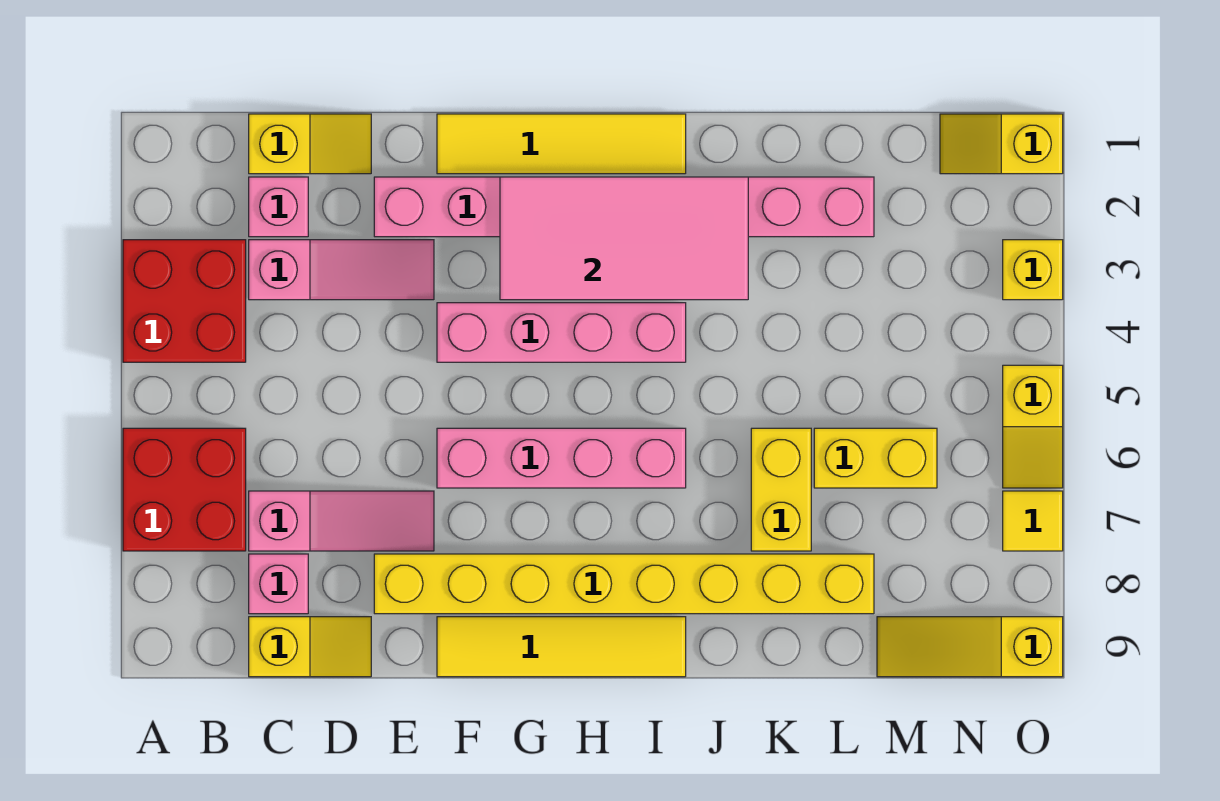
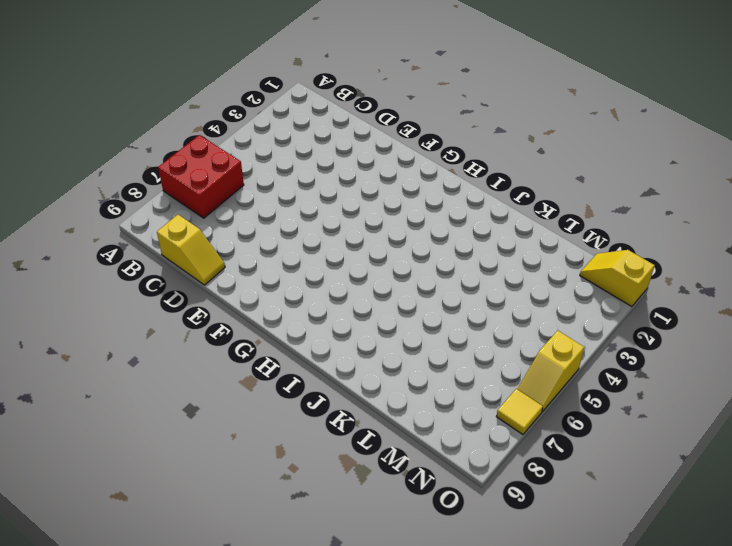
none -> red brick A3:B4 level 1
none -> yellow slope C1:D1 level 1 top C
none -> pink brick C2 level 1

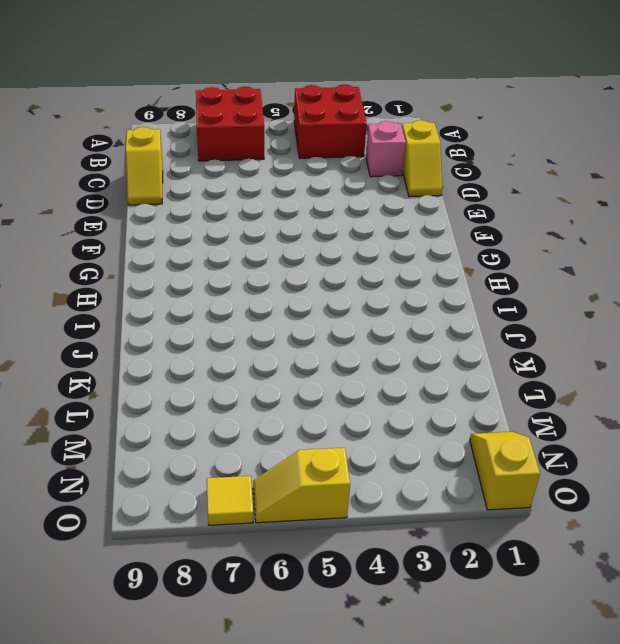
none -> pink slope C3:E3 level 1 top C
none -> pink slope C7:E7 level 1 top C
none -> pink brick C8 level 1

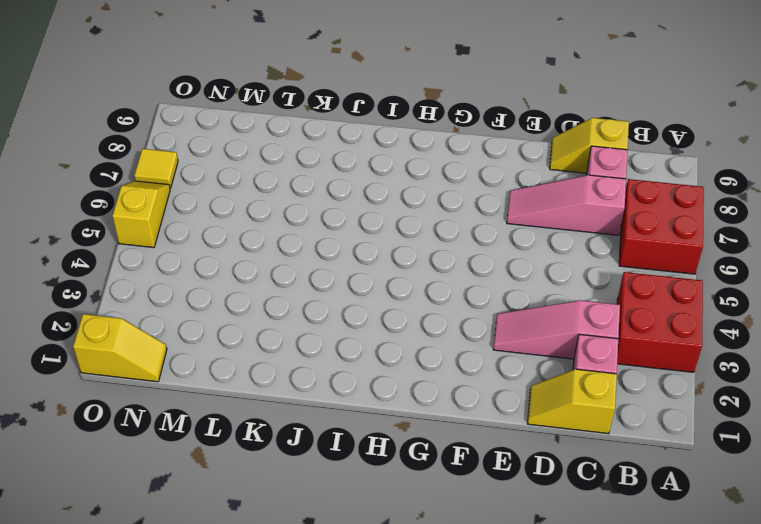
none -> pink brick E2:L2 level 1
none -> yellow brick E8:L8 level 1
none -> yellow tile F1:I1 level 1

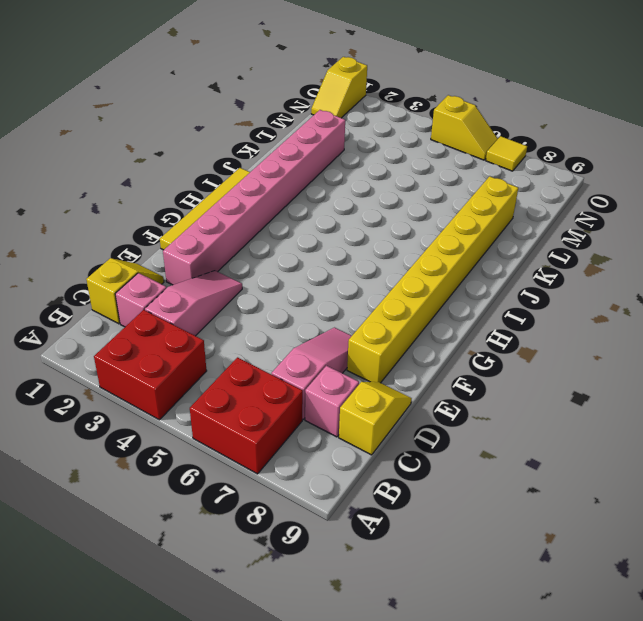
none -> pink brick F4:I4 level 1
none -> pink brick F6:I6 level 1
none -> yellow tile F9:I9 level 1

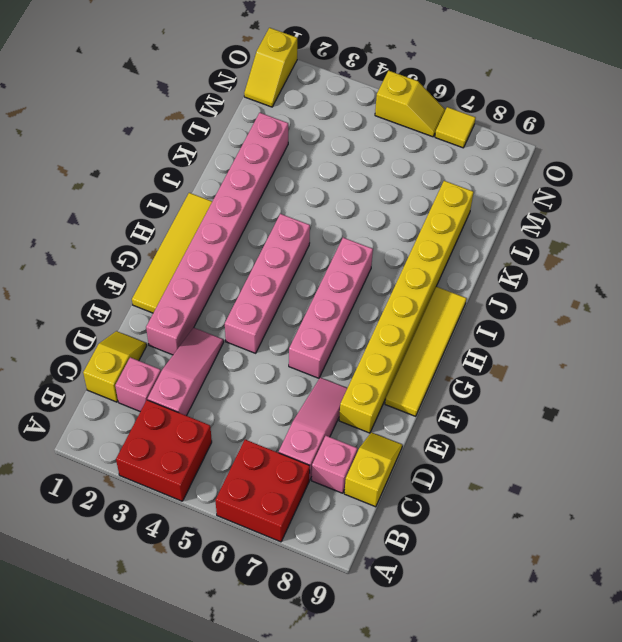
none -> yellow brick K6:K7 level 1
none -> yellow brick L6:M6 level 1
none -> yellow slope M9:O9 level 1 top O

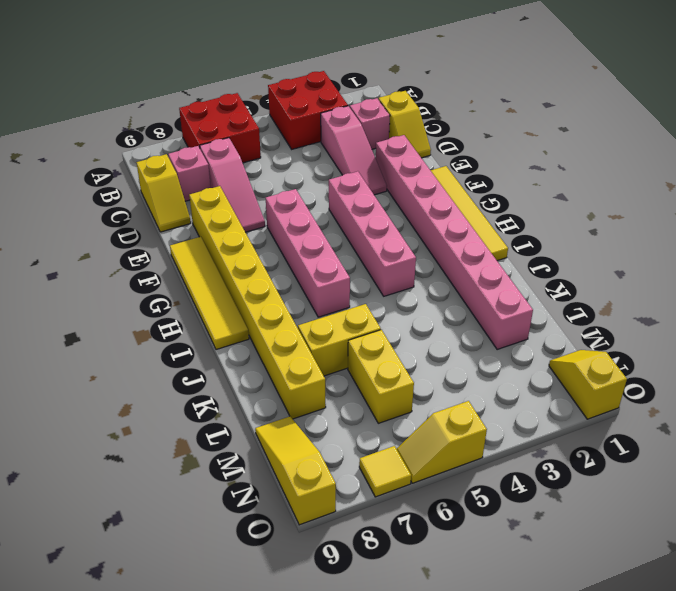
none -> yellow brick O3 level 1
none -> pink tile G2:J3 level 2

